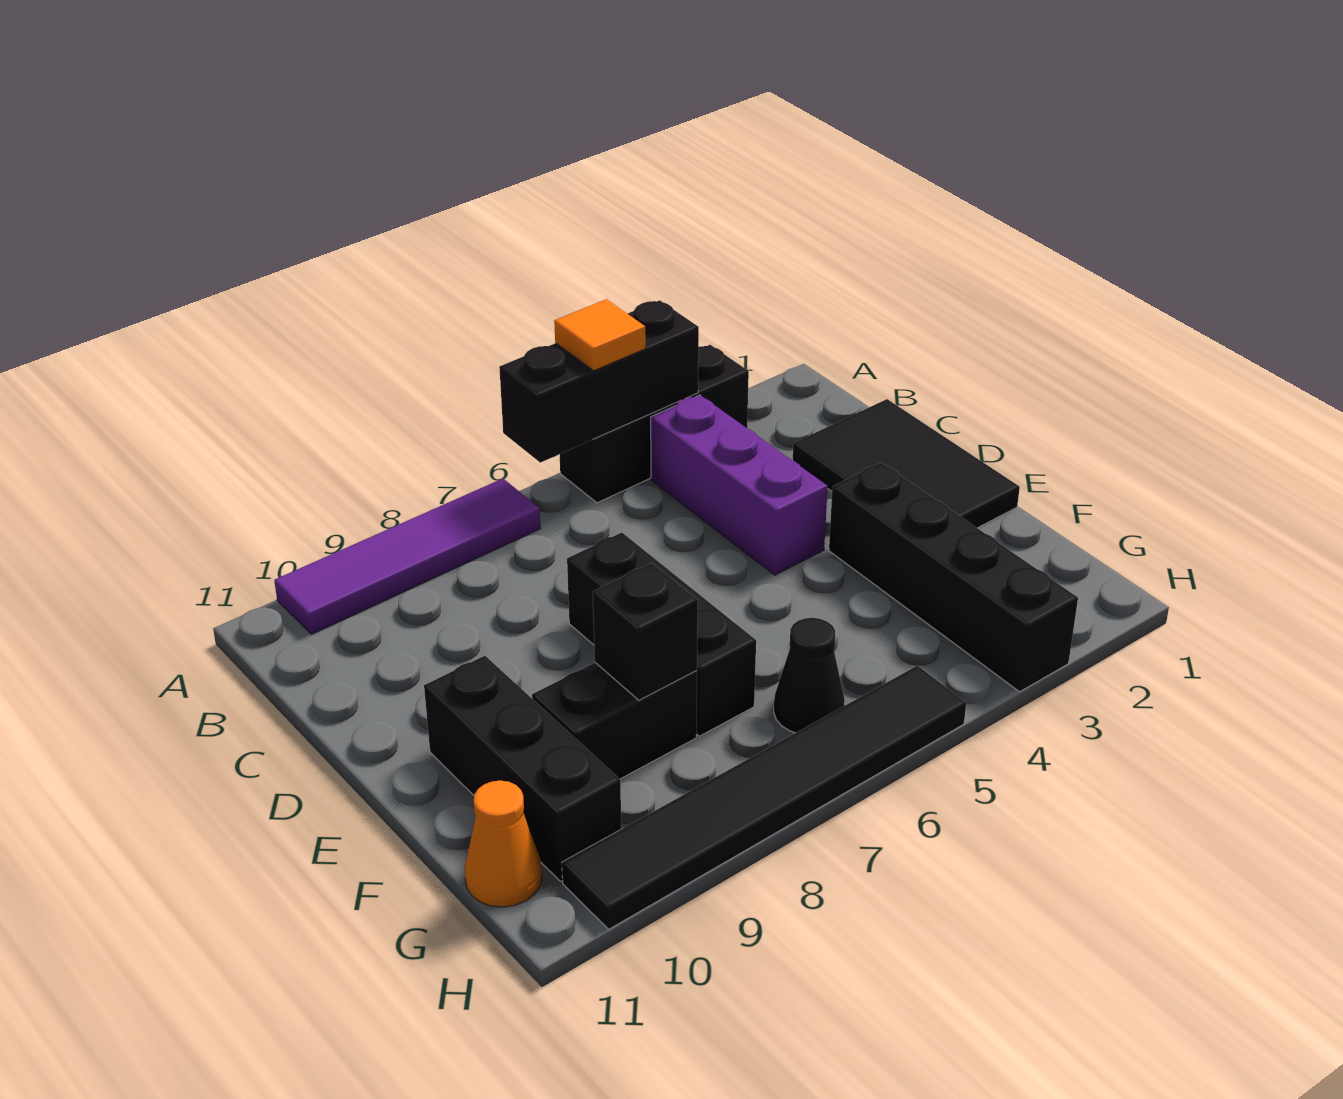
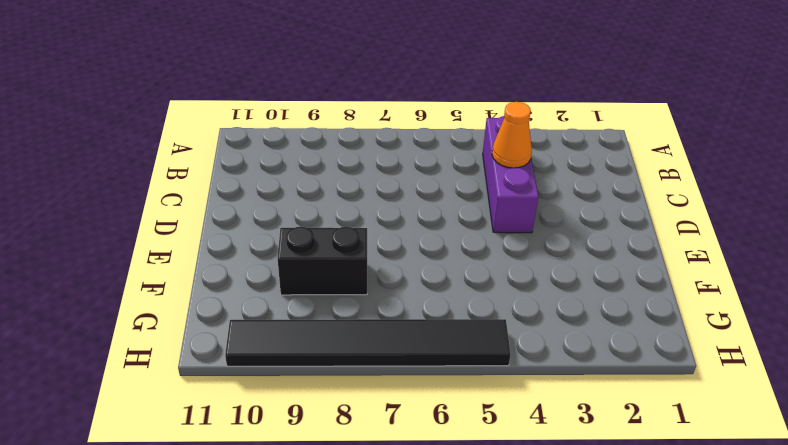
orange cone C4 level 2 -> orange cone G11 level 1
none -> black brick A3:A5 level 1
none -> purple tile A7:A10 level 1
none -> black tile C1:E2 level 1

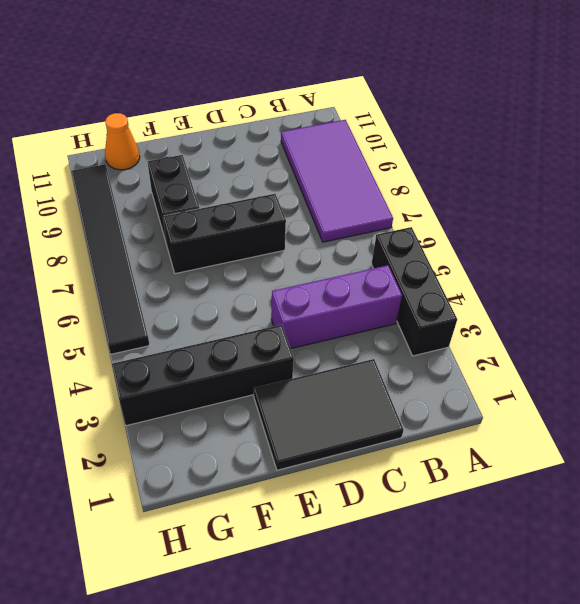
purple tile A7:B10 level 1 -> purple tile A7:A10 level 1
none -> black brick E10:G10 level 1
none -> black cone G6 level 1
none -> black brick A4:A6 level 2

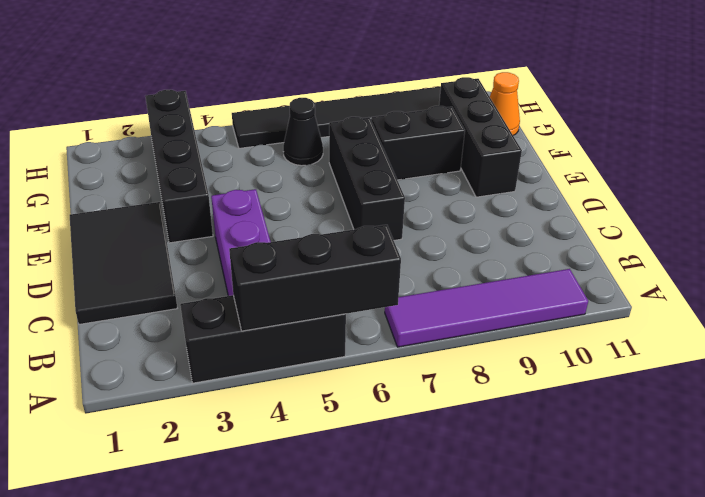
none -> black brick F8 level 2
none -> orange tile A5 level 3

